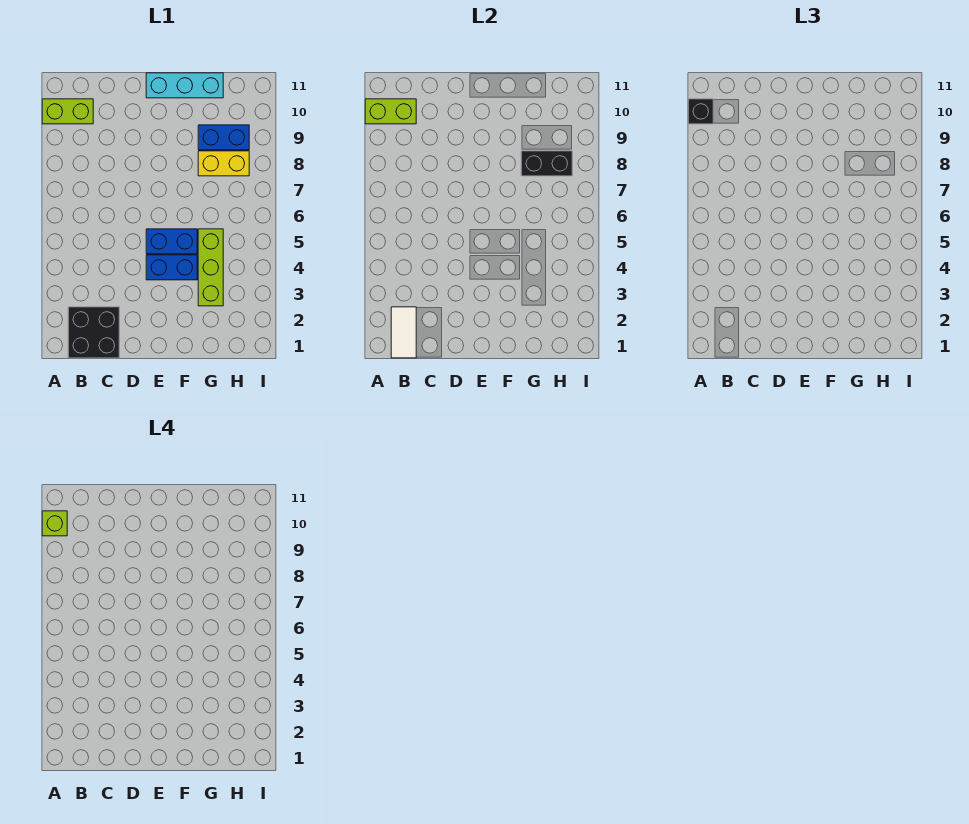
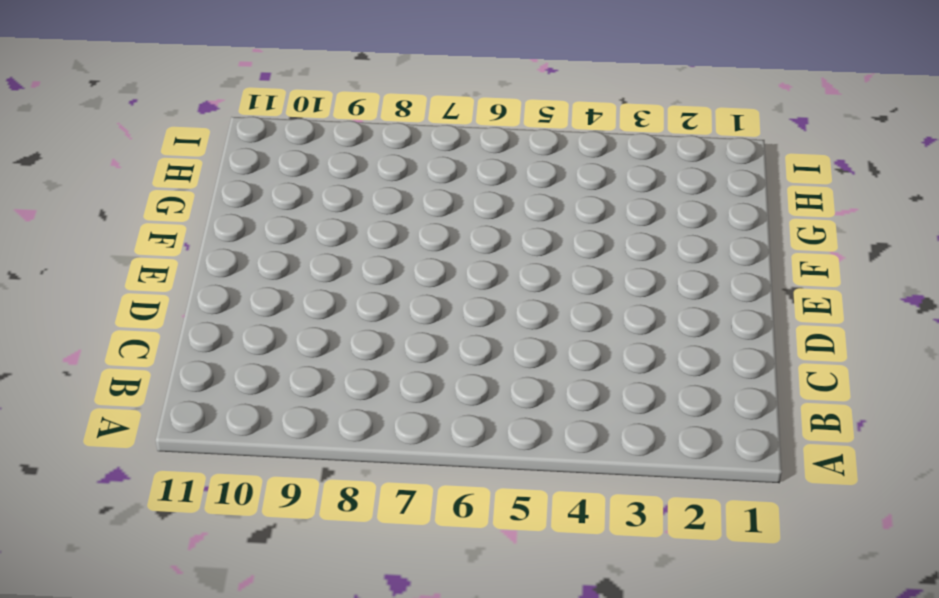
none -> lime brick A10:B10 level 1
none -> black brick B1:C2 level 1
none -> blue brick E4:F4 level 1

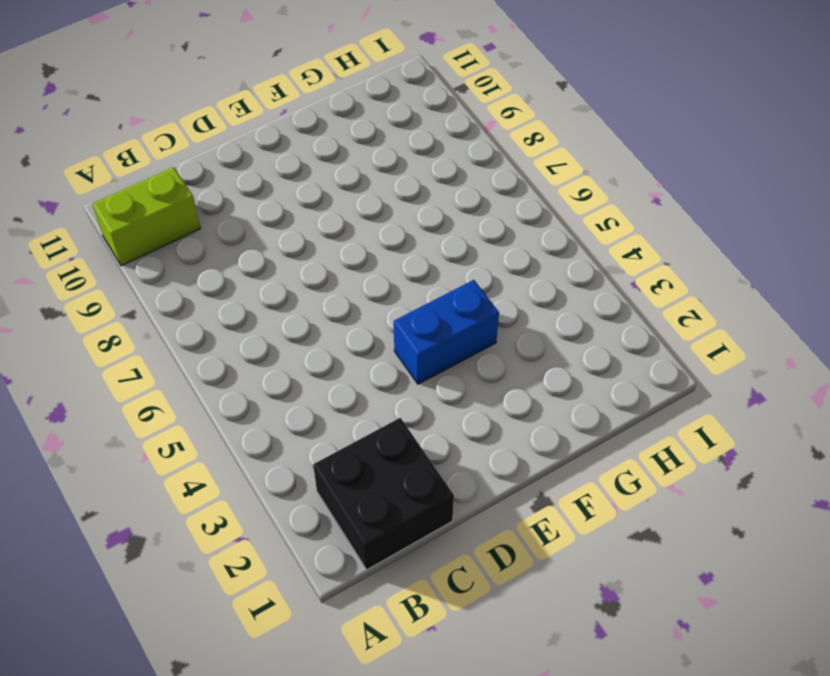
none -> blue brick E5:F5 level 1
none -> cyan brick E11:G11 level 1
none -> lime brick G3:G5 level 1

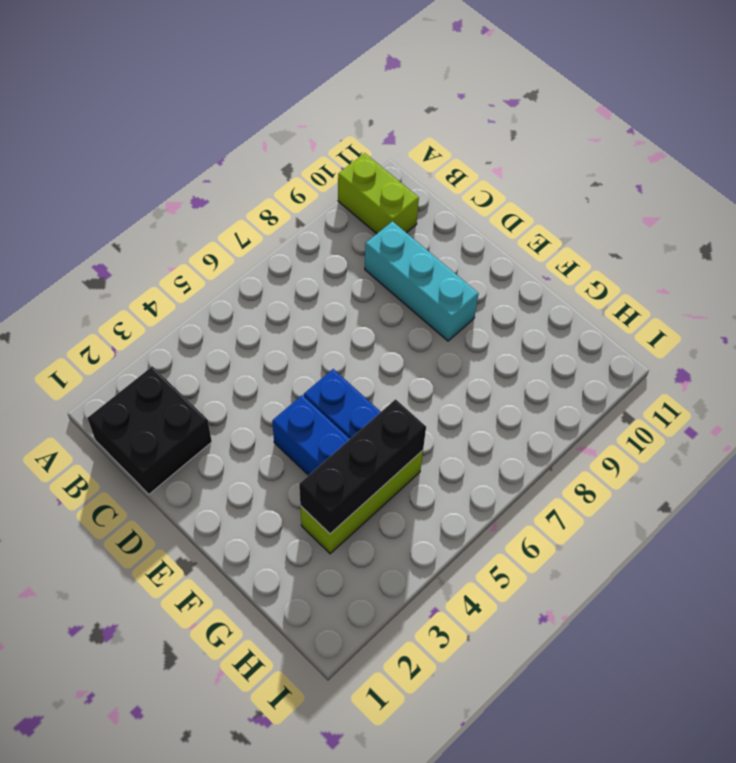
cyan brick C9:E9 level 1 -> cyan brick E11:G11 level 1
black brick G3:G5 level 2 -> none
none -> yellow brick G8:H8 level 1
none -> blue brick G9:H9 level 1
none -> lime brick A10:B10 level 2

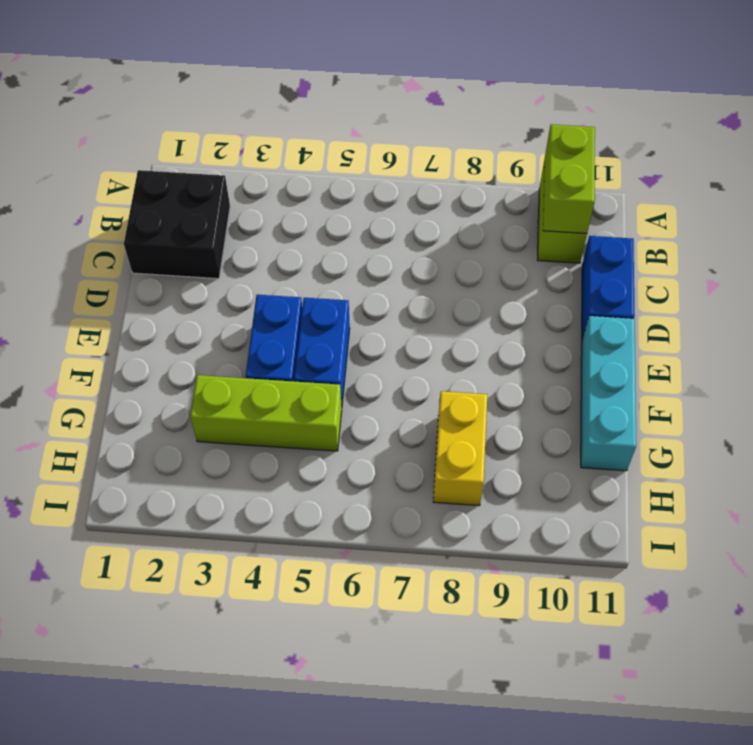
blue brick C11:D11 level 1 -> blue brick G9:H9 level 1
none -> white tile B1:B2 level 2
none -> black brick G8:H8 level 2
none -> black brick A10 level 3

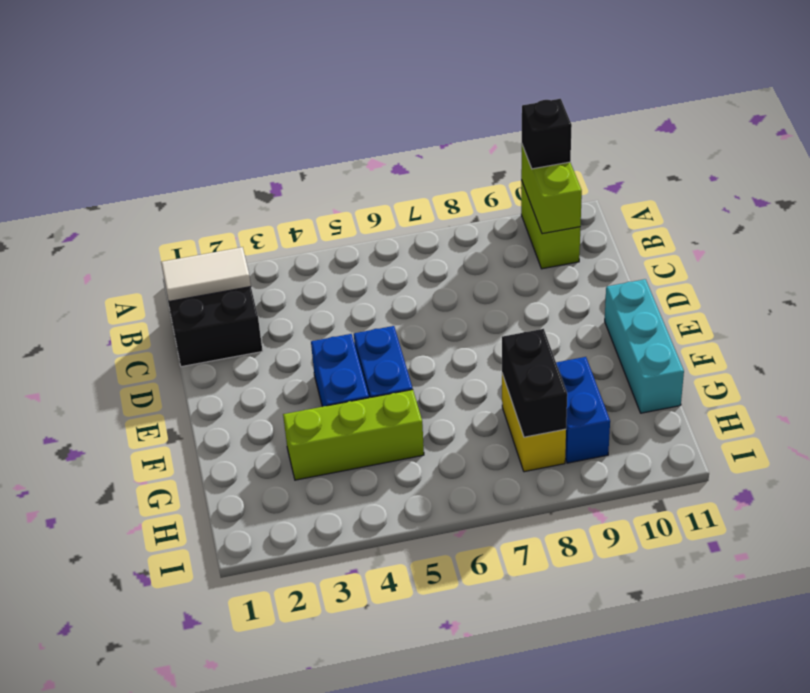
none -> lime brick A10 level 4

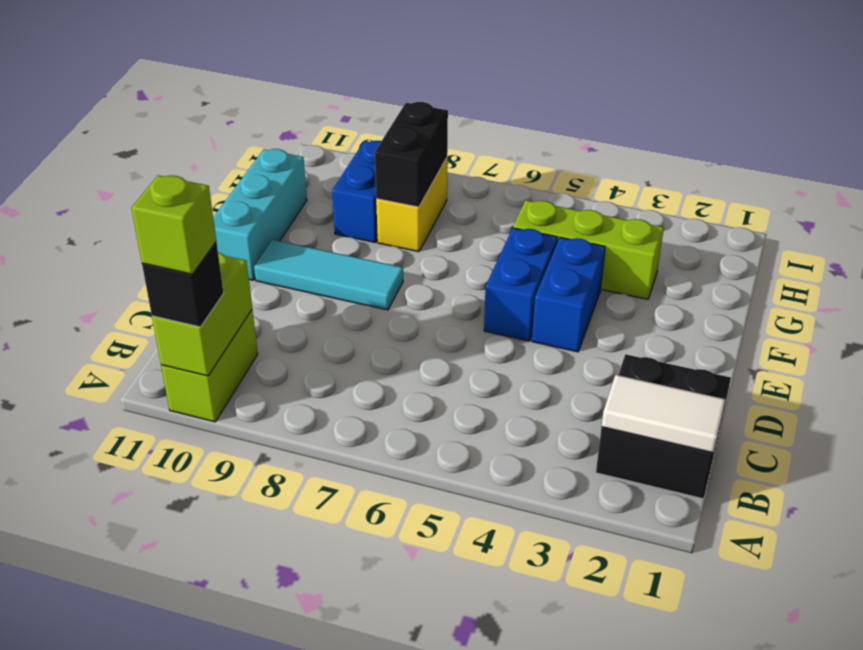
cyan tile E8:E10 level 1 -> none

